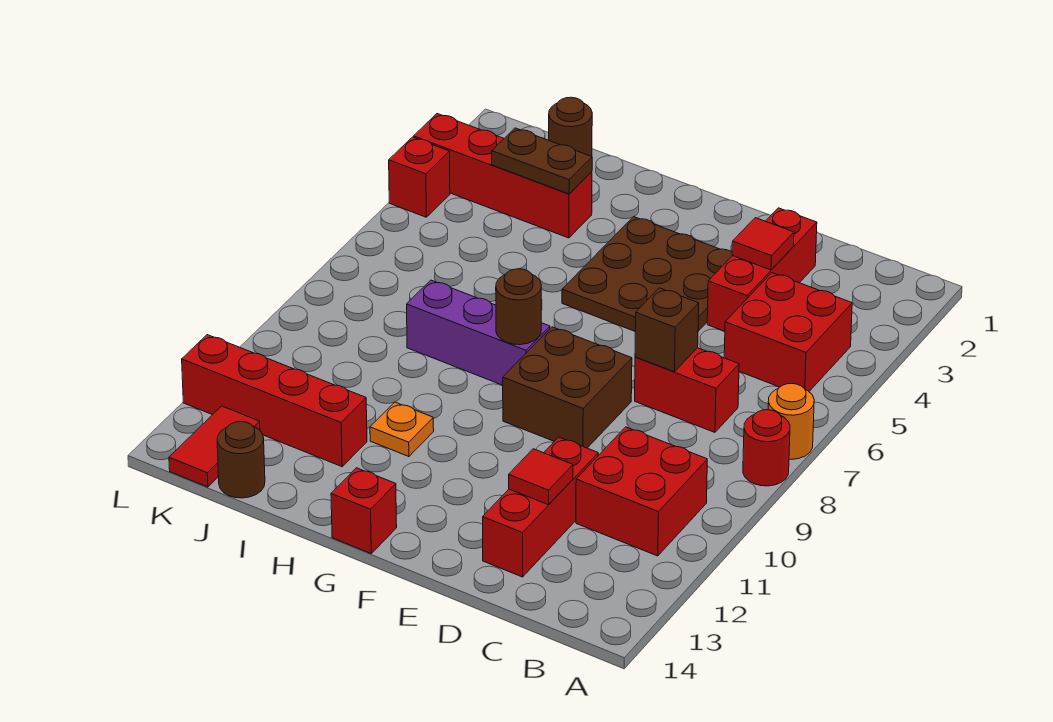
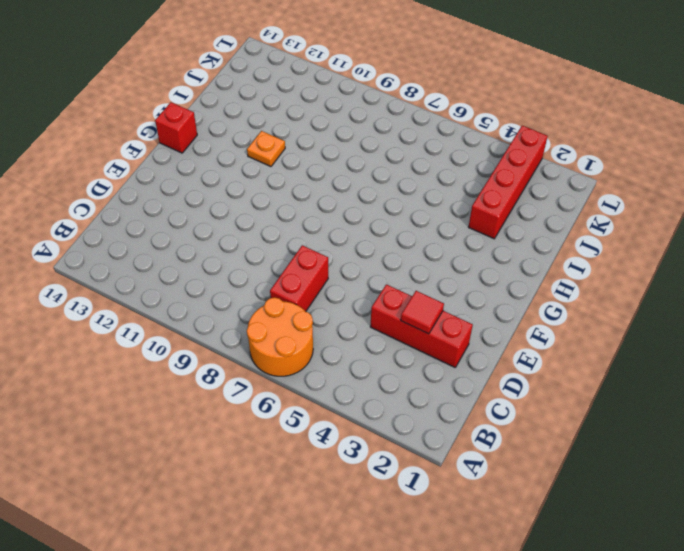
orange round brick A6:B7 level 1 -> orange round brick A7 level 1
none -> red round brick A8 level 1
none -> red brick B4:C5 level 1
none -> red brick B10:C11 level 1

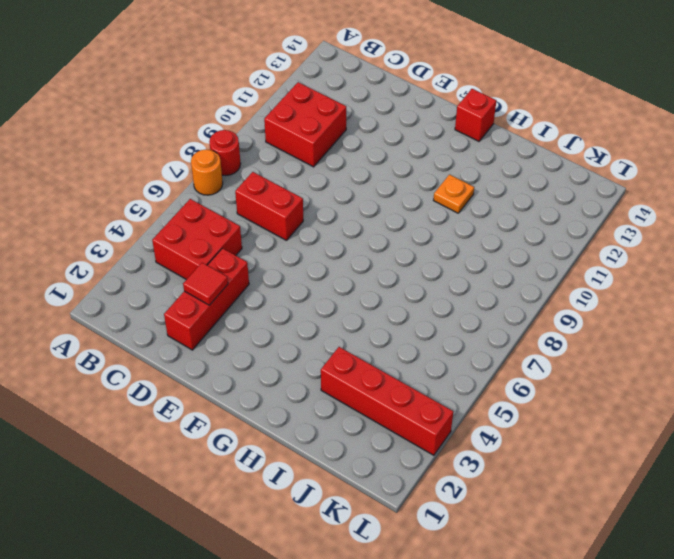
none -> red brick D11:D13 level 1
none -> brown plate E3:G5 level 1
none -> brown brick E8:F9 level 1

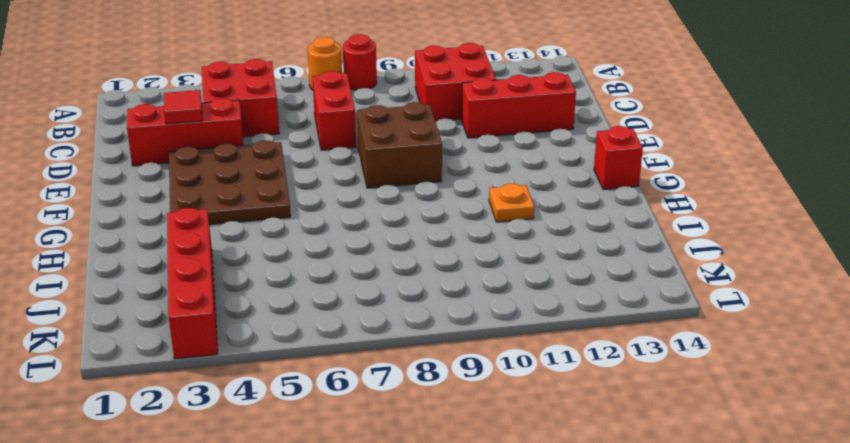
none -> purple brick G8:I8 level 1
none -> red brick I12:L12 level 1
none -> brown round brick J1 level 1

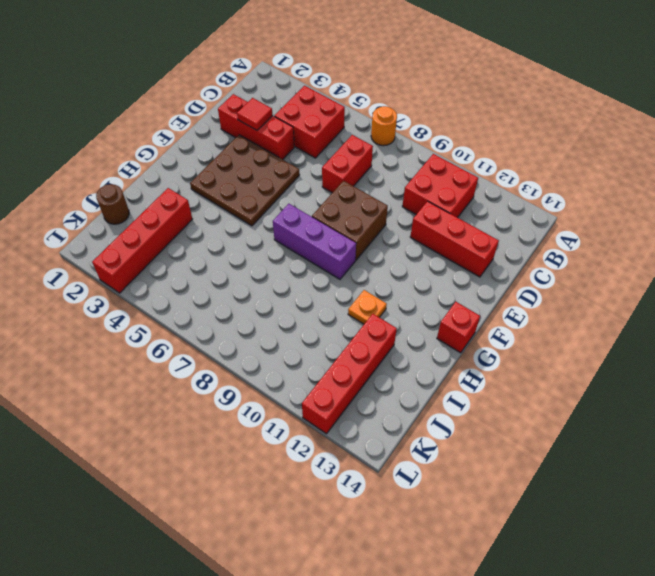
purple brick G7:G9 level 1 -> purple brick G8:I8 level 1
none -> red round brick A8 level 1
none -> brown round brick J14 level 1
none -> red tile K13:K14 level 1

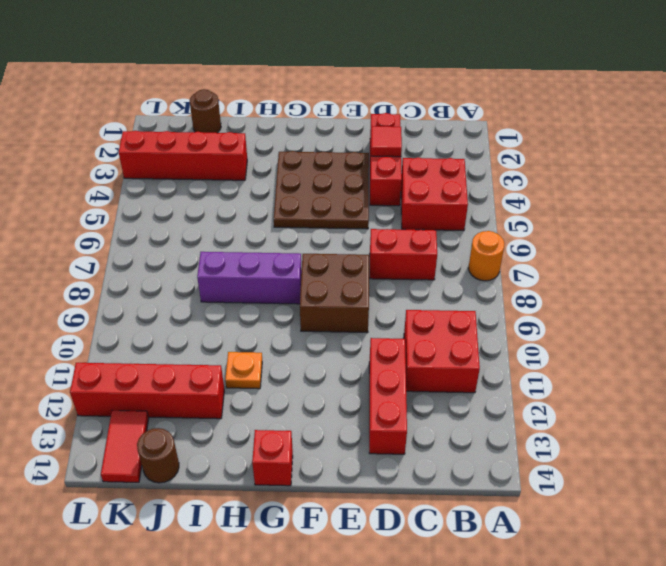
none -> red round brick A8 level 1
none -> red brick L4 level 1
none -> brown brick D7 level 2

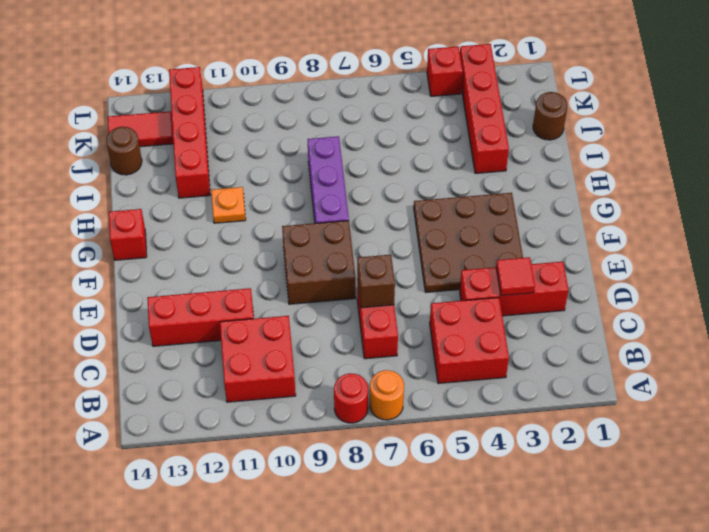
none -> red tile D12 level 2
none -> brown round brick G8 level 2
none -> brown plate I3:J3 level 2

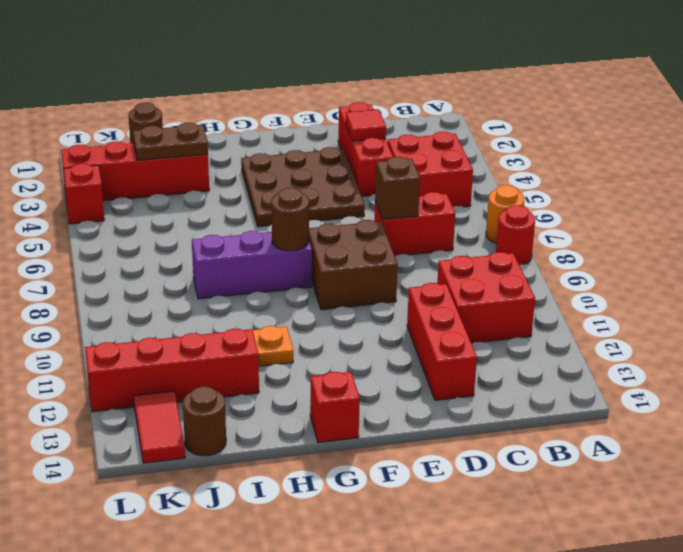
none -> red tile D12 level 2

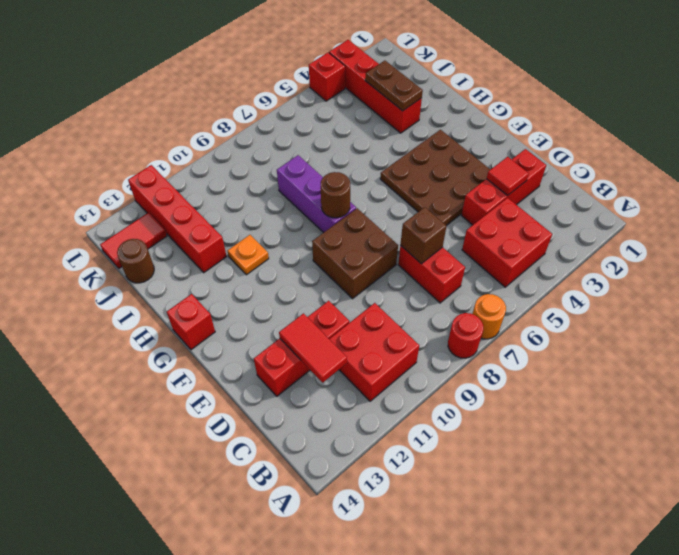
red tile C12:D12 level 2 -> red tile D12 level 2
none -> brown round brick J1 level 1

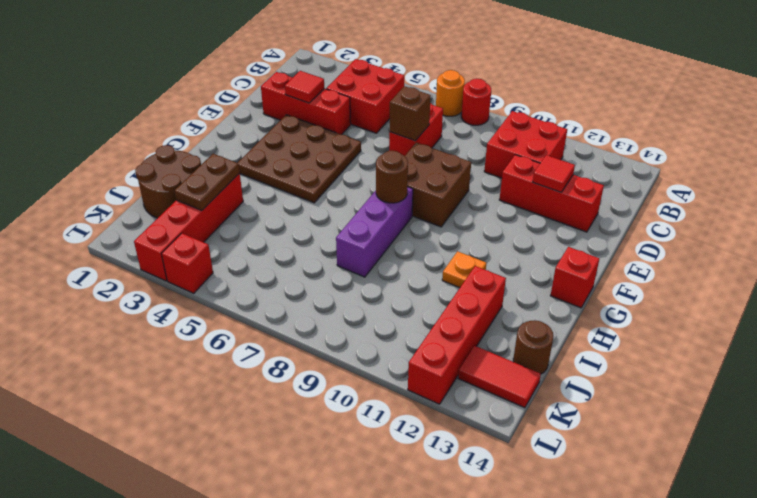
brown round brick I1:J2 level 1 -> brown round brick J1 level 1

